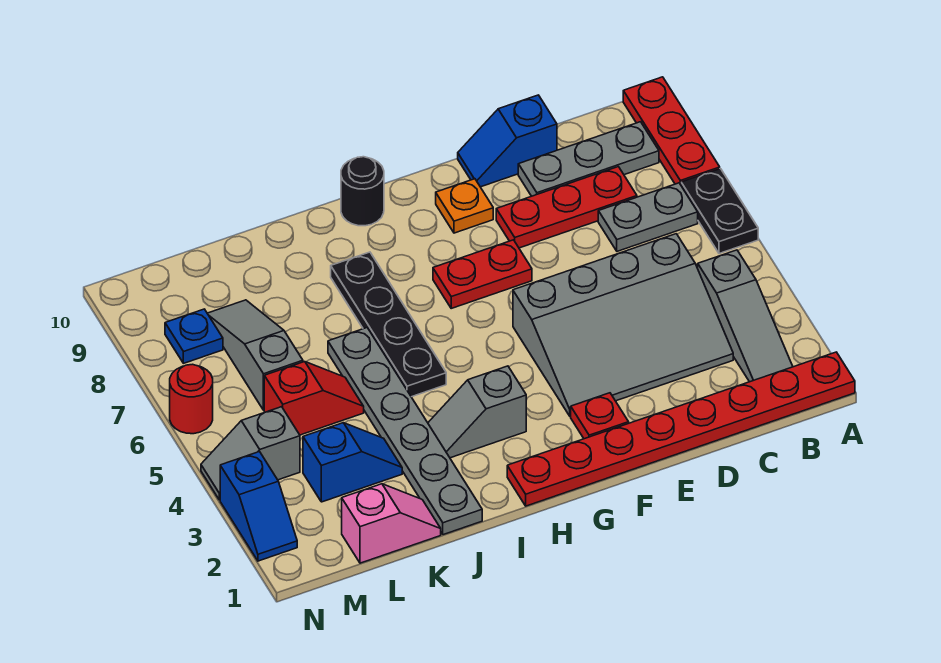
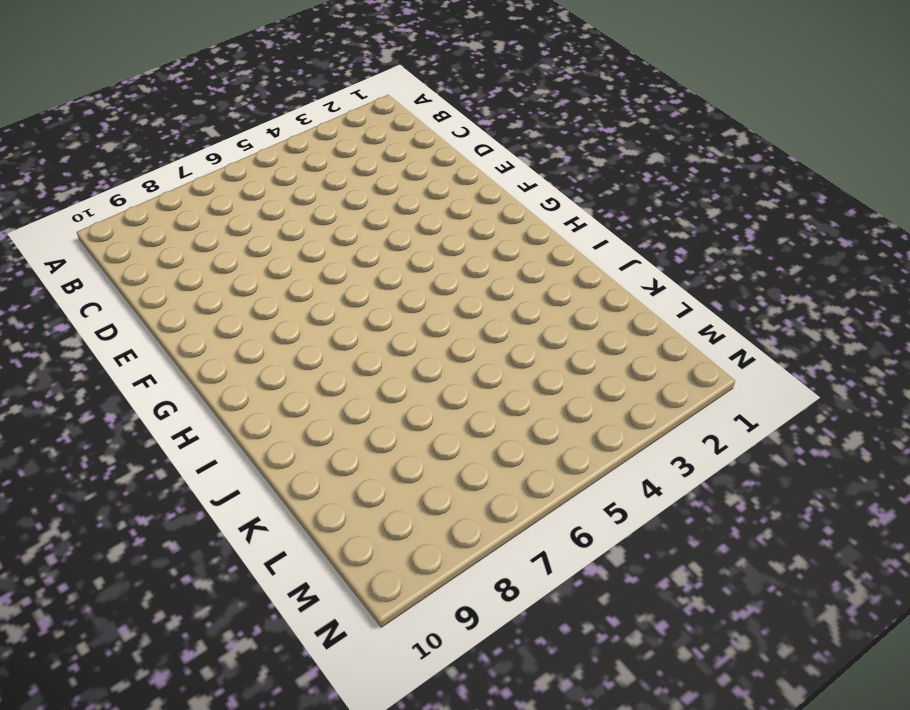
none -> red plate A1:H1 level 1
none -> black plate A6:A7 level 1
none -> red plate A8:A10 level 1

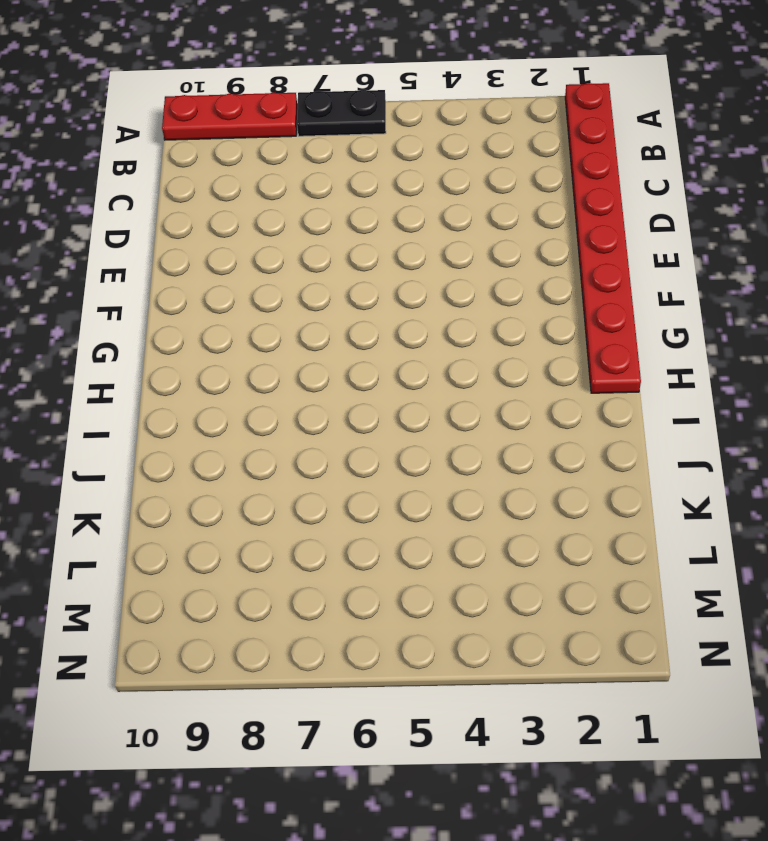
none -> grey slope B2:B4 level 1 top 4
none -> grey plate B7:C7 level 1
none -> grey plate B9:D9 level 1

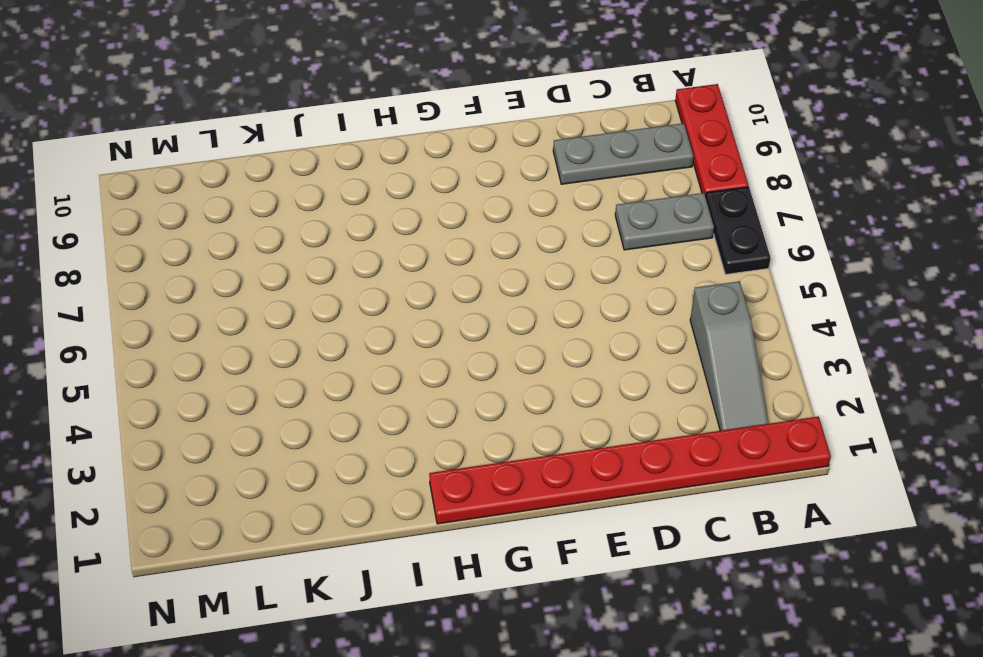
none -> grey slope C3:F5 level 1 top 5
none -> red plate C8:E8 level 1
none -> blue slope D10:E10 level 1 top D

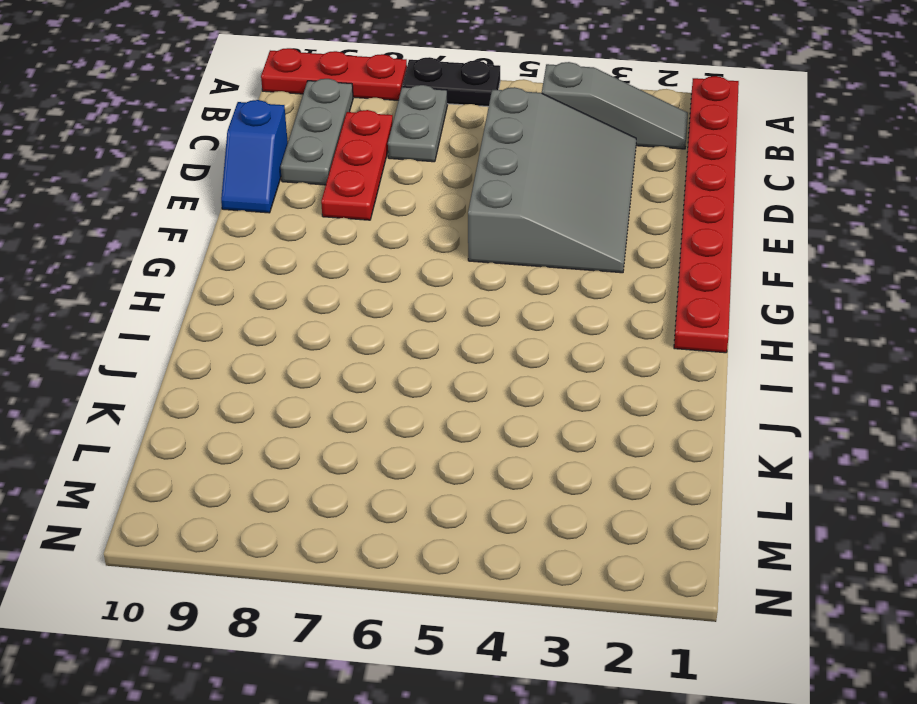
none -> red plate F2 level 1
none -> red plate F7:G7 level 1
none -> orange plate F9 level 1

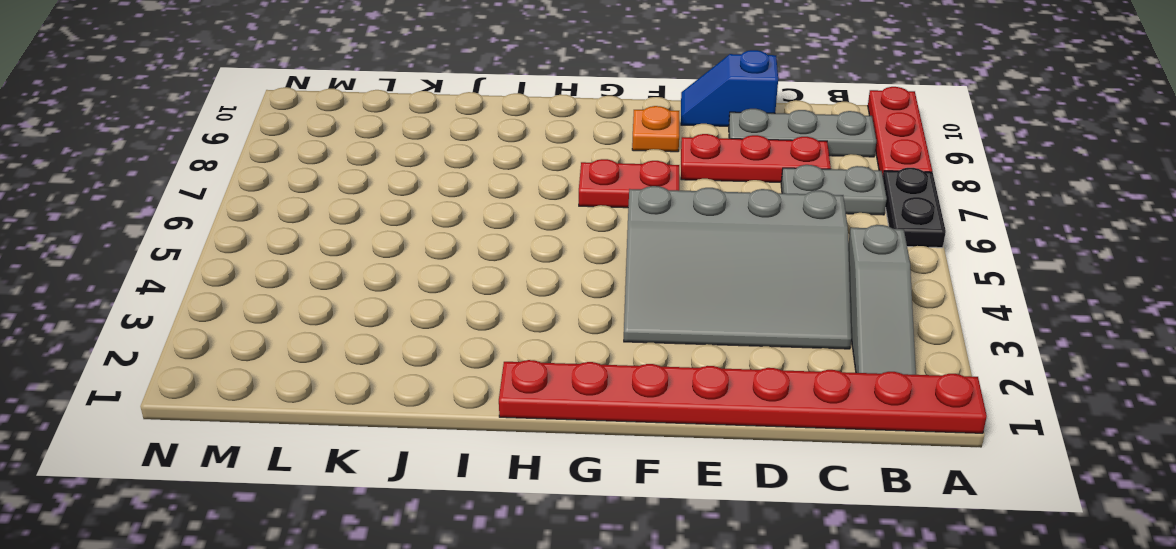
none -> red plate F2 level 1
none -> grey slope H3:I3 level 1 top H
none -> black round brick H10 level 1

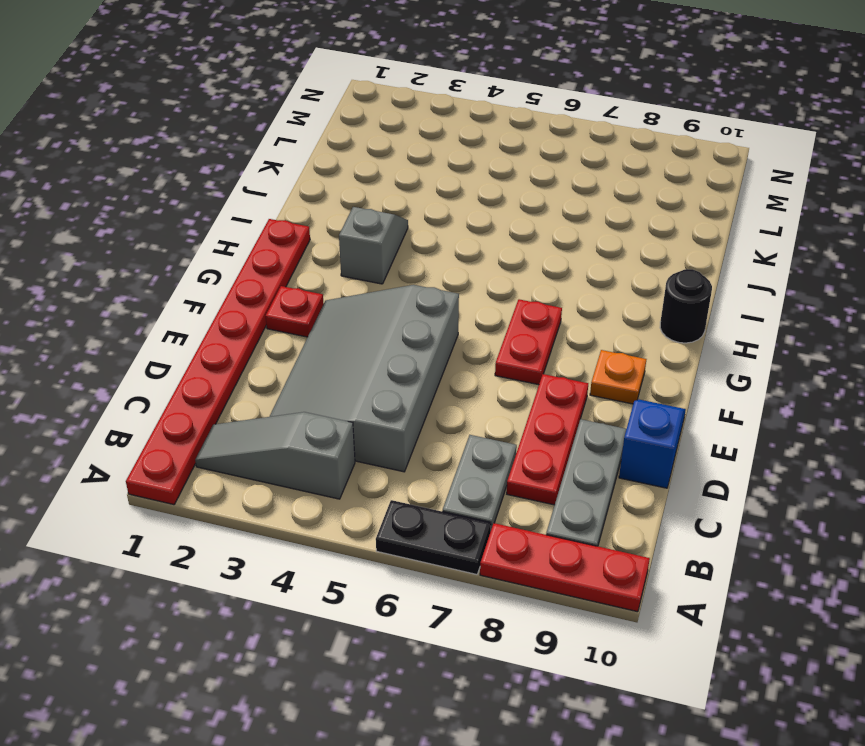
none -> black plate I5:I8 level 1
none -> grey plate J1:J6 level 1
none -> pink slope K1:L1 level 1 top L

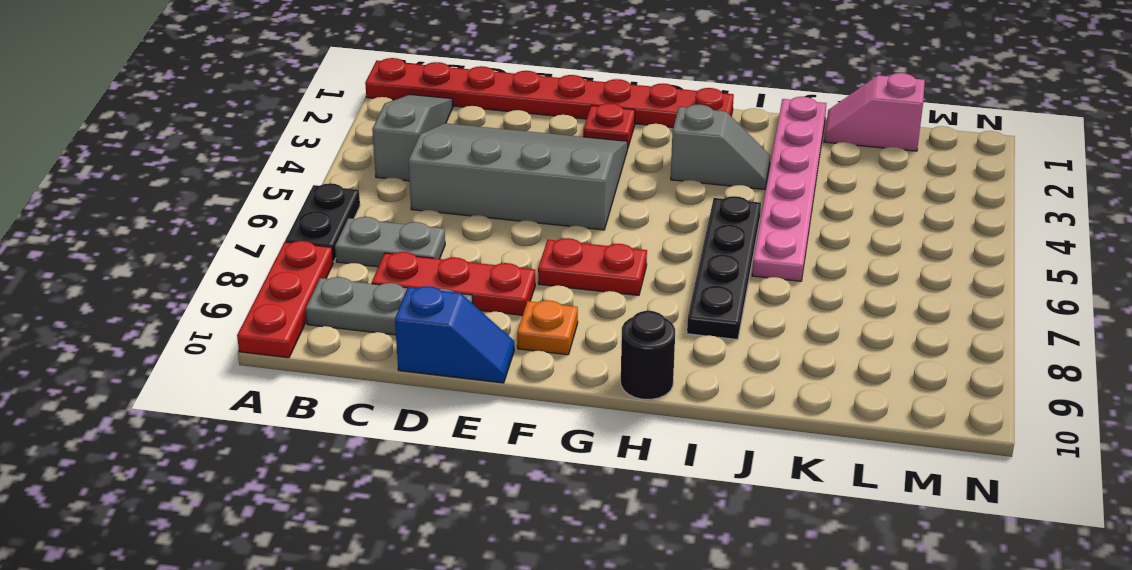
pink plate J1:J6 level 1 -> grey plate J1:J6 level 1
none -> blue slope K3:L3 level 1 top L
none -> red slope K5:L5 level 1 top L
none -> grey slope L6:L8 level 1 top 6

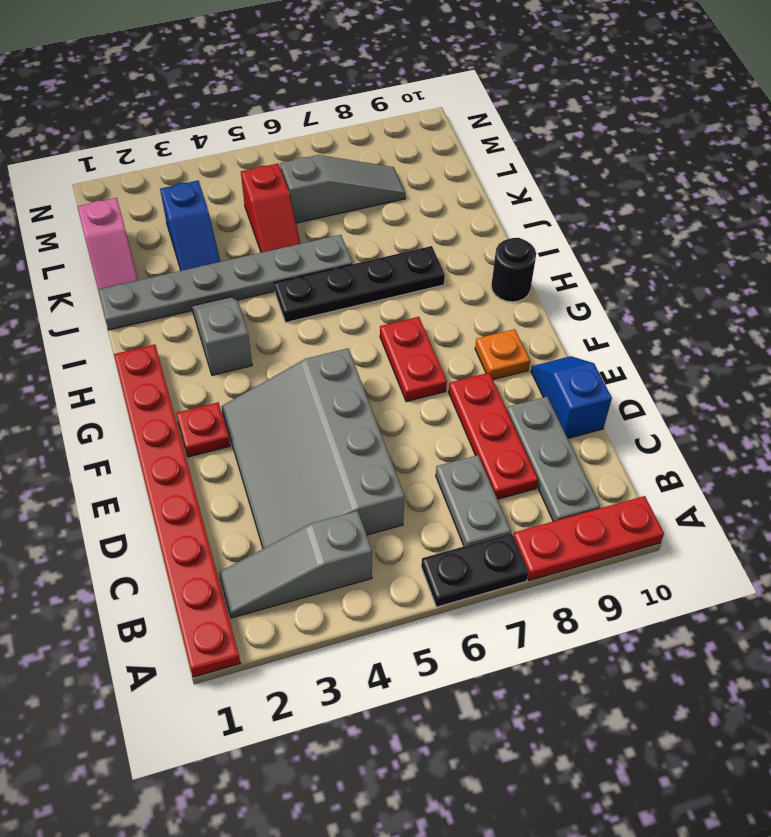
none -> grey slope M4:N4 level 1 top M
none -> blue plate M8 level 1
none -> blue slope N2:N3 level 1 top 3

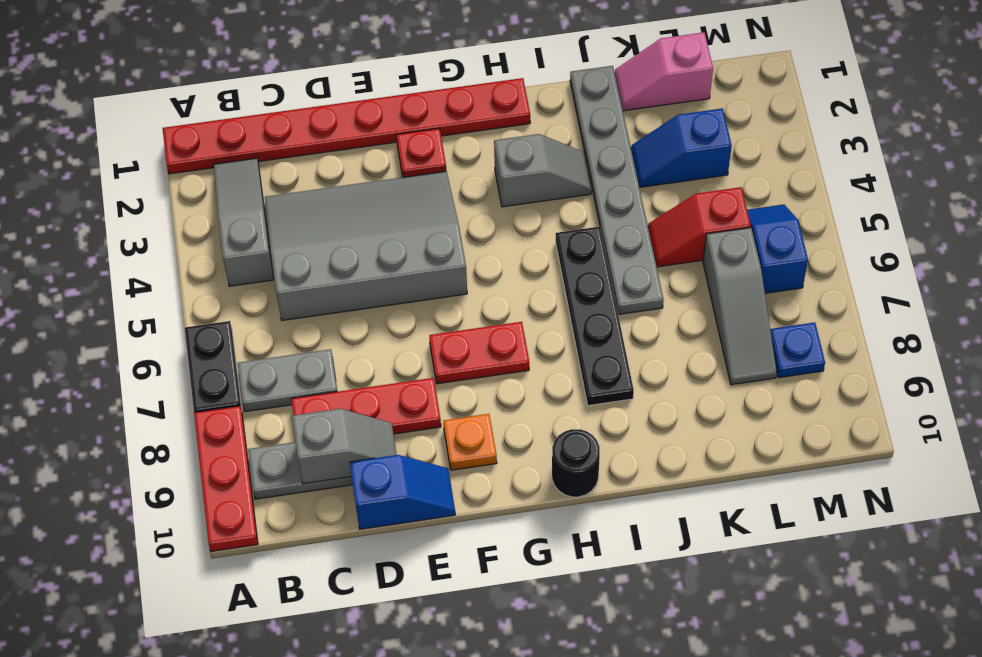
grey slope C9:D9 level 2 top C -> grey slope M4:N4 level 1 top M
blue slope M5:M6 level 1 top 6 -> blue slope N2:N3 level 1 top 3
none -> red round brick N6 level 1

